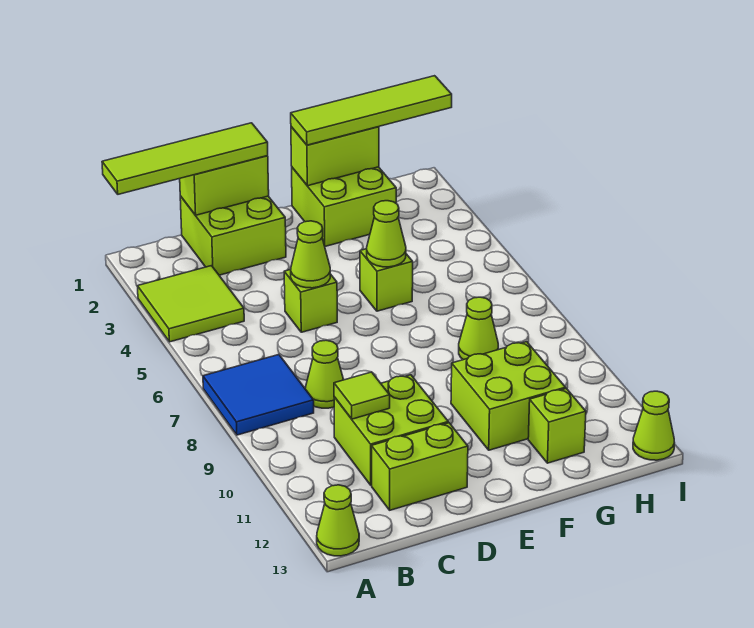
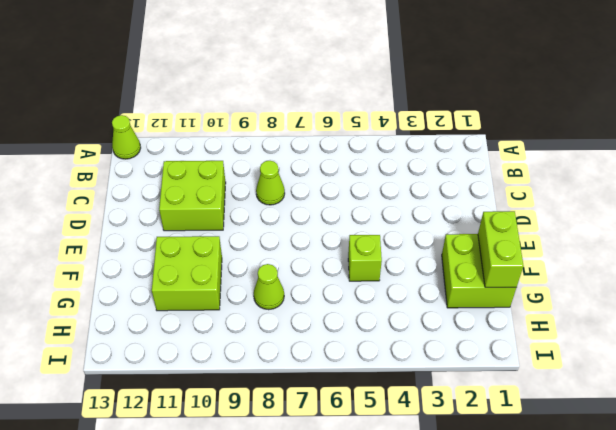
none -> lime tile A3:B4 level 1
none -> blue tile A7:B8 level 1
none -> lime brick C1:D2 level 1

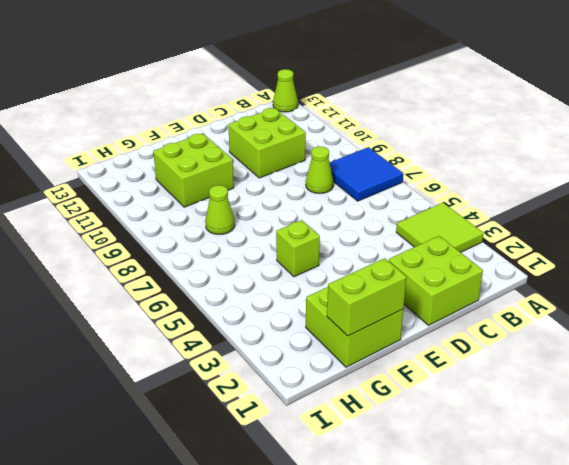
none -> lime brick C12:D12 level 1
none -> lime brick D5 level 1
none -> lime brick G12 level 1

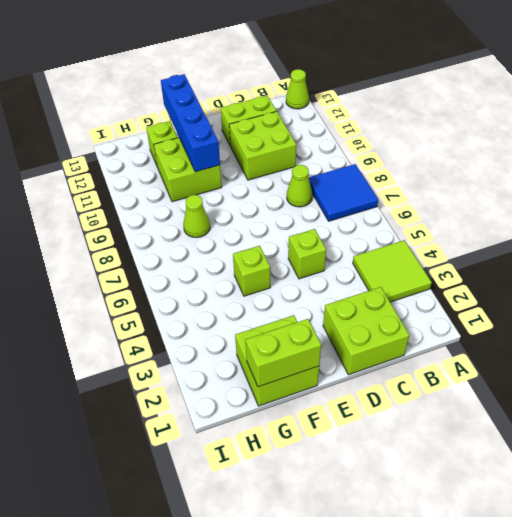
blue brick F10:F13 level 2 -> none
none -> lime cone I13 level 1
none -> lime brick C1:D1 level 2
none -> lime tile C10 level 2

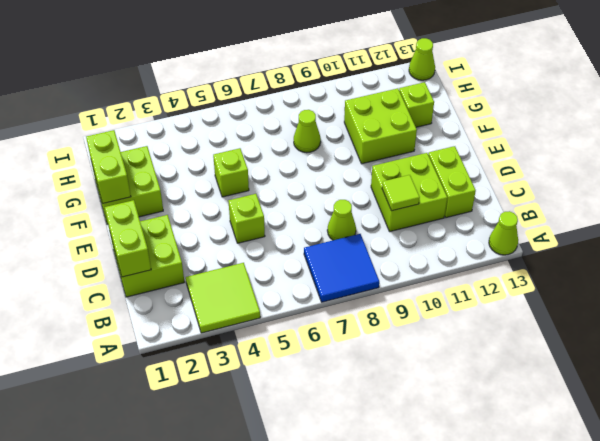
none -> lime cone D5 level 2
none -> lime cone F5 level 2
none -> lime tile A1:D1 level 3

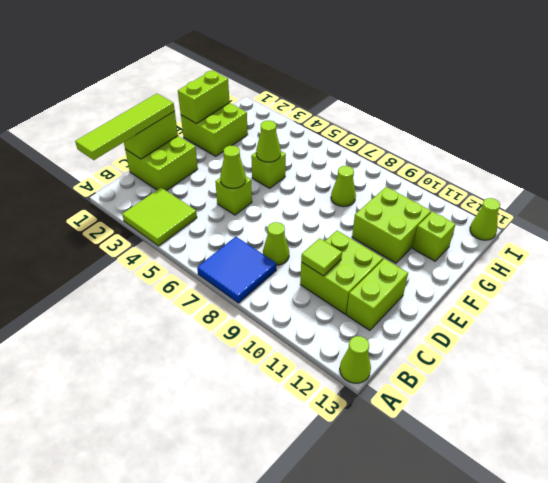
none -> lime tile F1:I1 level 3

